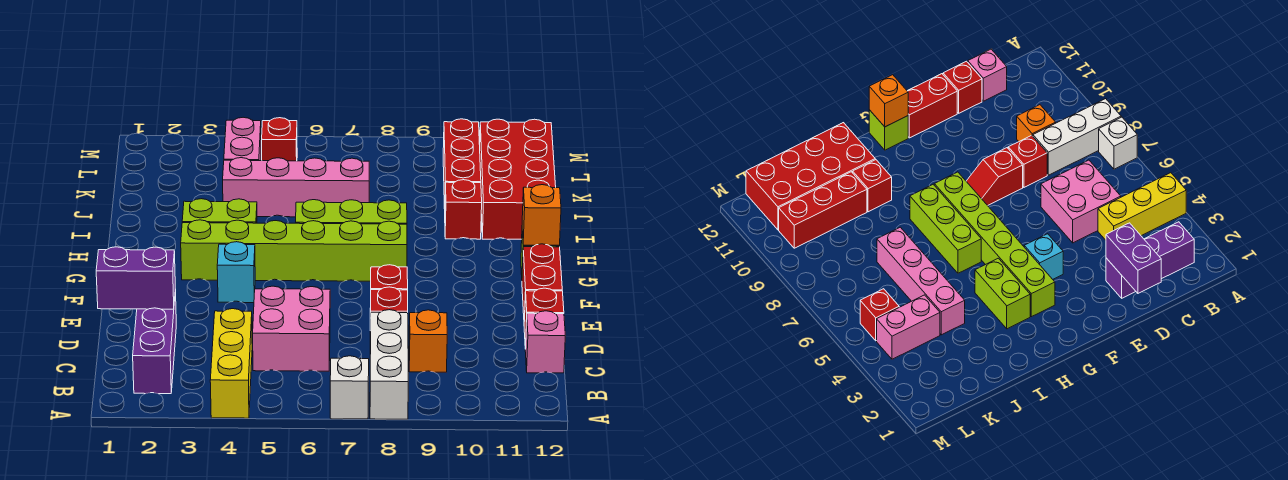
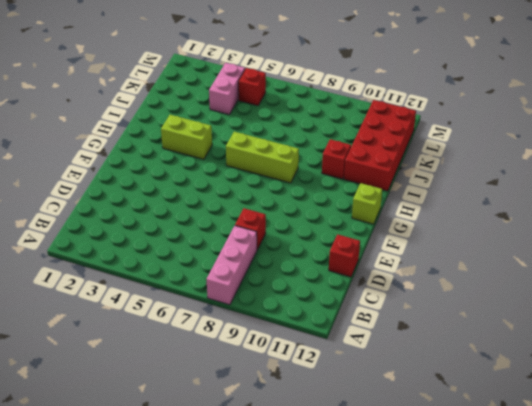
pink brick A8:C8 level 1 -> white brick A8:C8 level 1
none -> yellow brick A4:C4 level 1
none -> white brick A7 level 1
none -> purple brick B2:D2 level 1

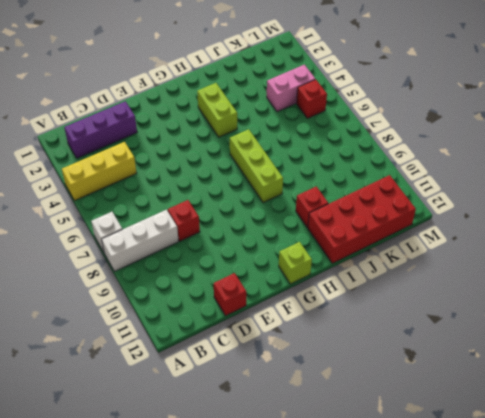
none -> pink brick C5:D6 level 1
none -> orange brick C9 level 1
none -> pink brick C12 level 1

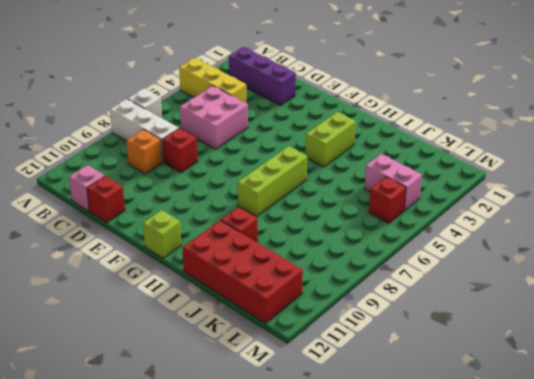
none -> red slope E8:F8 level 1 top E
none -> red brick E12:F12 level 1
none -> cyan brick F4 level 1

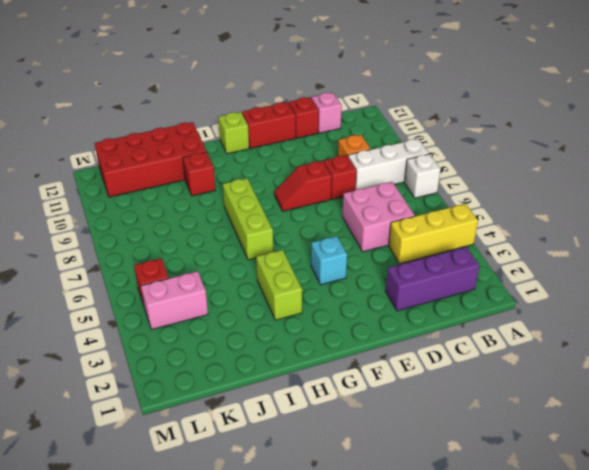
none -> lime brick G3:G8 level 1
none -> pink brick J4:J7 level 1
none -> red brick J10:L10 level 1

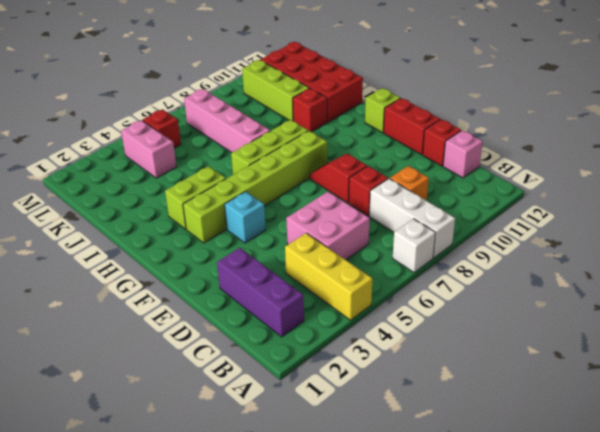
pink brick I7:L7 level 1 -> pink brick J4:J7 level 1
lime brick J10:L10 level 1 -> red brick J10:L10 level 1
none -> purple brick D1:D2 level 2
none -> orange brick G12 level 2

